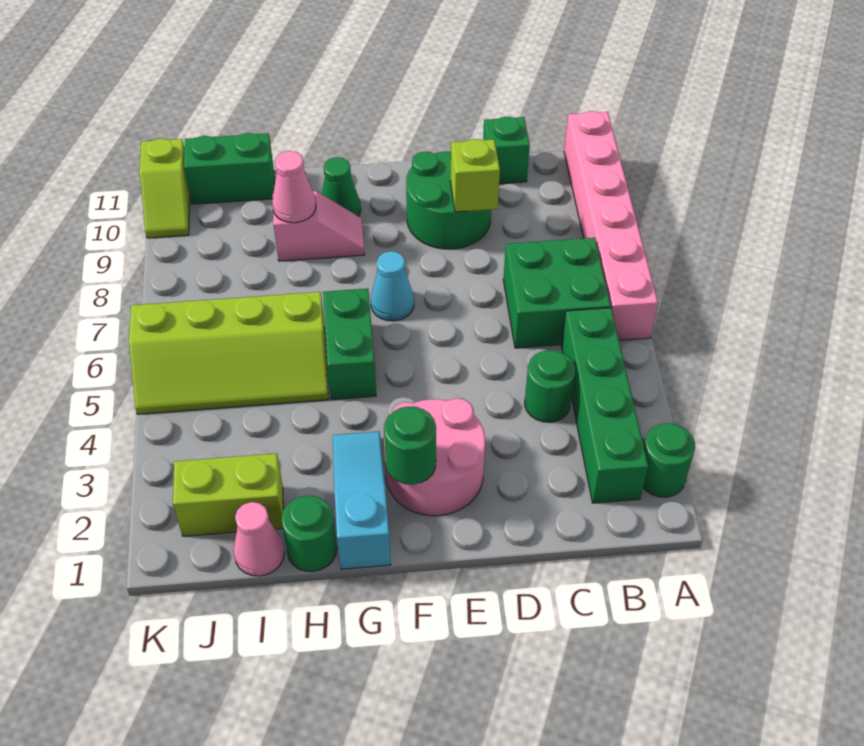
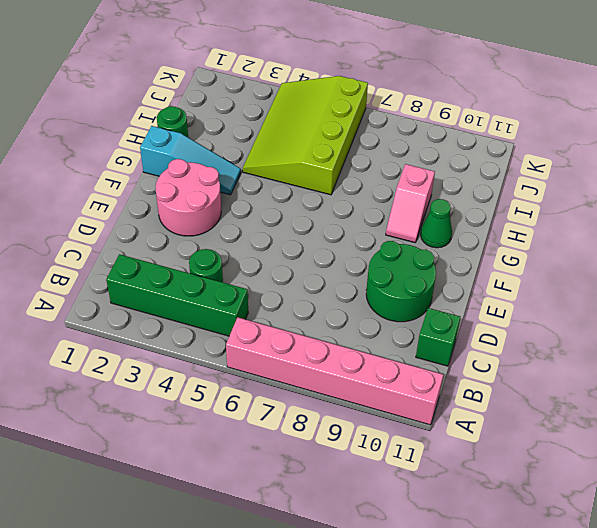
lime slope H4:K6 level 1 top 6 -> lime slope H5:K6 level 1 top 6
none -> green round brick A2 level 1
none -> green brick B6:C7 level 1
none -> cyan cone F7 level 1

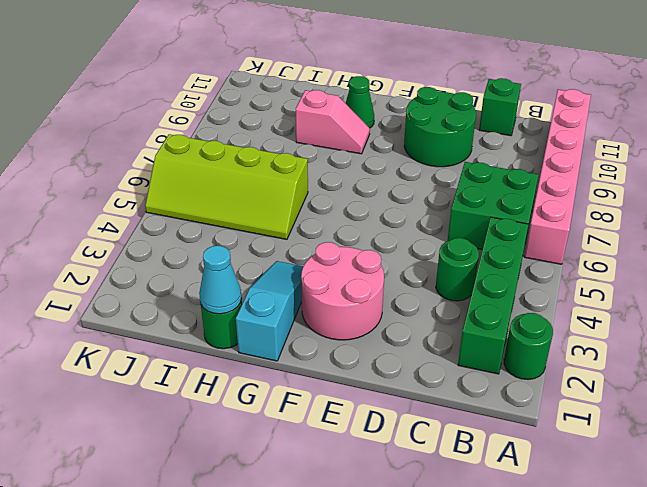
cyan cone H1 level 2 -> cyan cone F7 level 1
none -> green brick G5:G6 level 1
none -> pink cone I1 level 1
none -> lime brick I2:J2 level 1

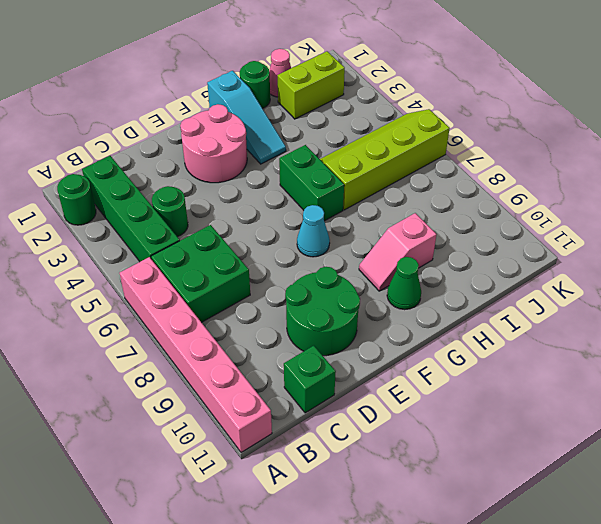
none -> green brick I11:J11 level 1
none -> lime slope K10:K11 level 1 top 11
none -> lime brick D9 level 2

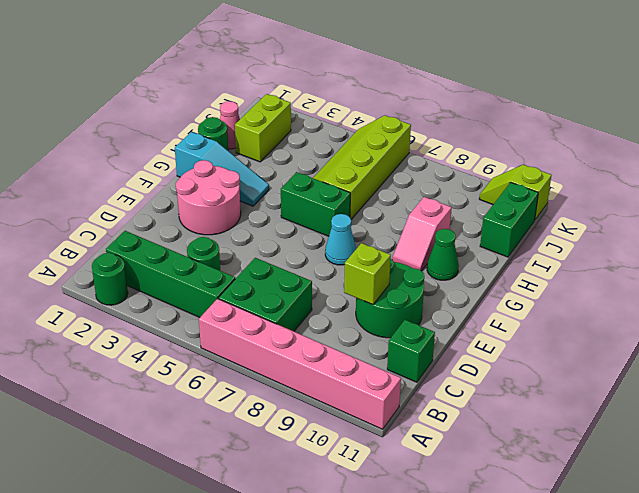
none -> green round brick F2 level 2
none -> pink cone H9 level 2

